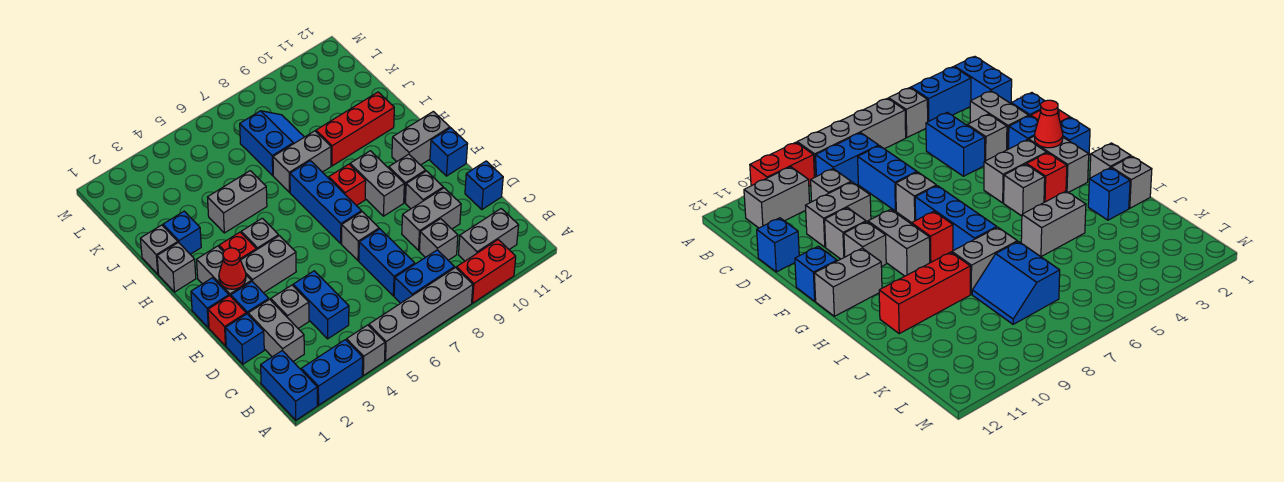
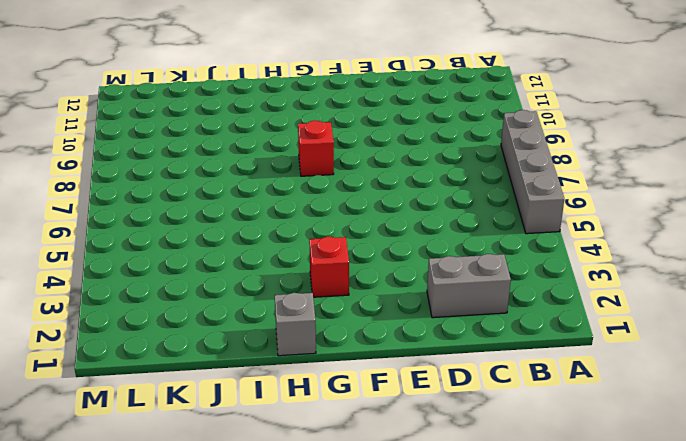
none -> blue brick A1:B1 level 1
none -> blue brick A2:A3 level 1
none -> grey brick A4 level 1
none -> red brick A9:A10 level 1

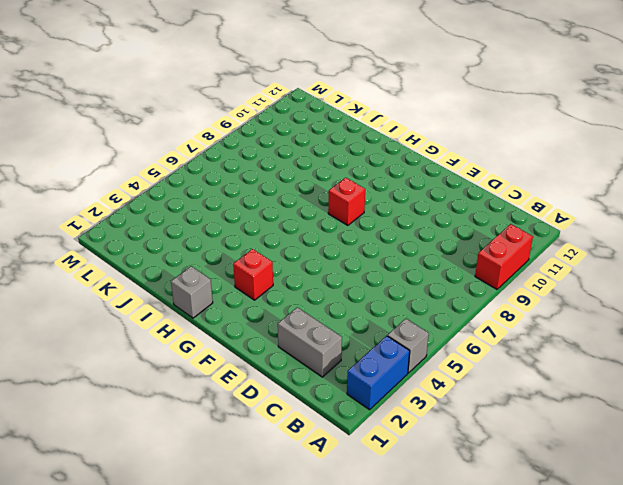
none -> blue brick A1:B1 level 1
none -> grey brick A5:A8 level 1
none -> blue brick B7:B8 level 1
none -> grey brick B10:B11 level 1

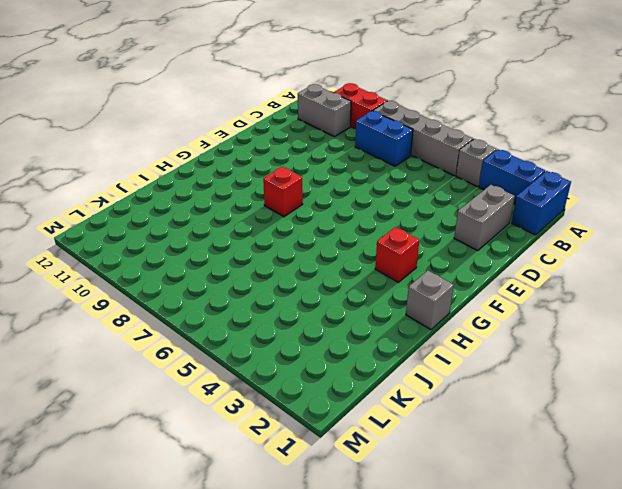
none -> blue brick C4:D4 level 1
none -> blue brick C7:D7 level 1
none -> grey brick C9 level 1
none -> blue brick D1 level 1

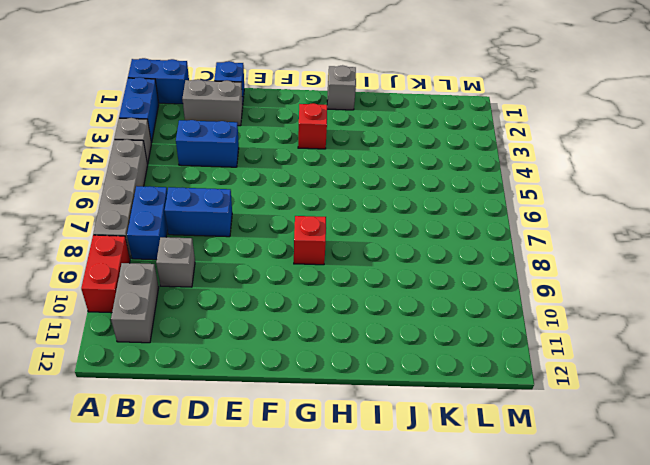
none -> grey brick D3 level 1
none -> grey brick D9:D10 level 1
none -> blue brick D12 level 1
none -> red brick E1 level 1

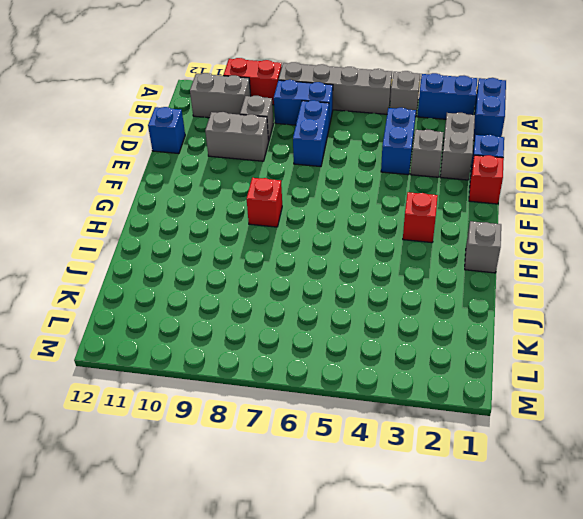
none -> blue brick E2 level 1
none -> grey brick E7 level 1
none -> grey brick E10 level 1
none -> blue brick F1 level 1

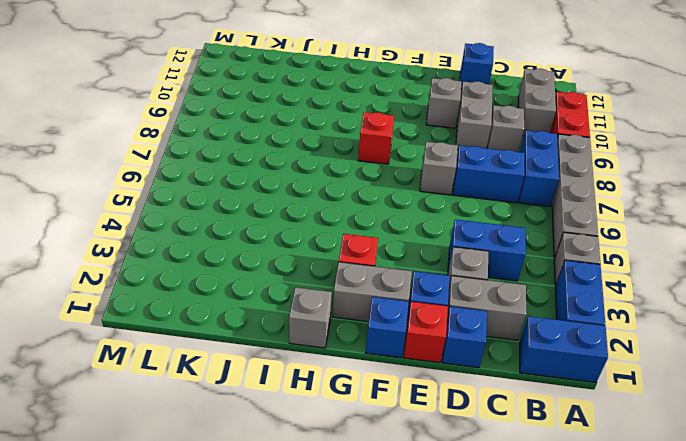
none -> grey brick F3:F4 level 1
none -> blue brick F7:H7 level 1
none -> grey brick F9:G9 level 1
none -> grey brick F10 level 1

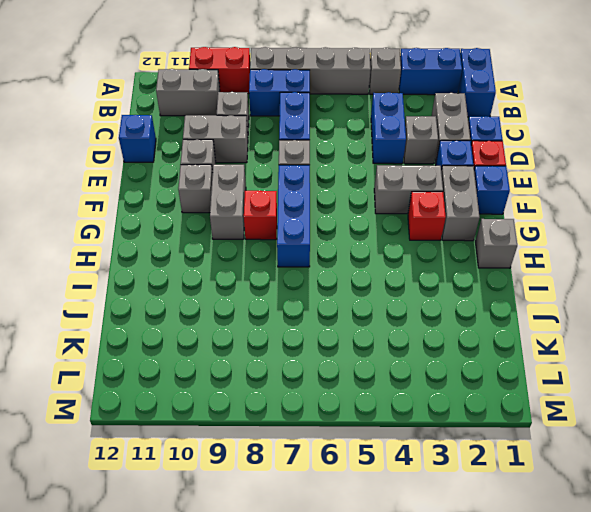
none -> blue brick F12 level 1
none -> grey brick G4 level 1
none -> grey brick G11:G12 level 1
none -> grey brick I1 level 1

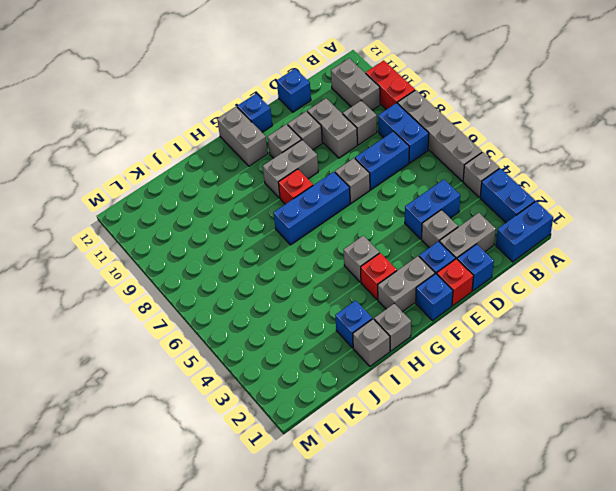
none -> grey brick F3:F4 level 1
none -> grey brick I4:I5 level 1
none -> grey brick I7:I8 level 1
none -> red brick I9:I11 level 1

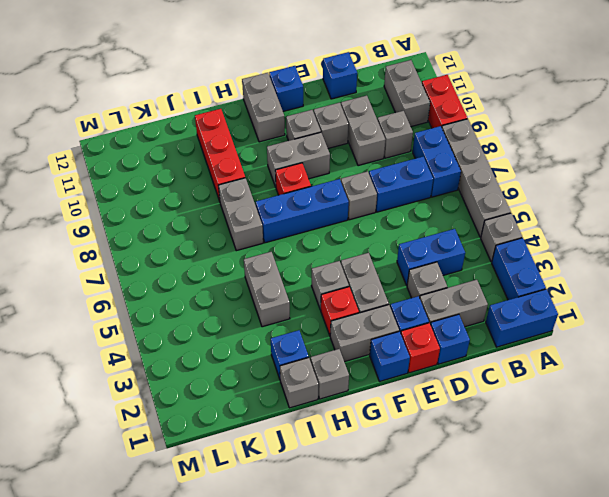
none -> blue slope J7:K8 level 1 top 7
none -> red cone F2 level 2

